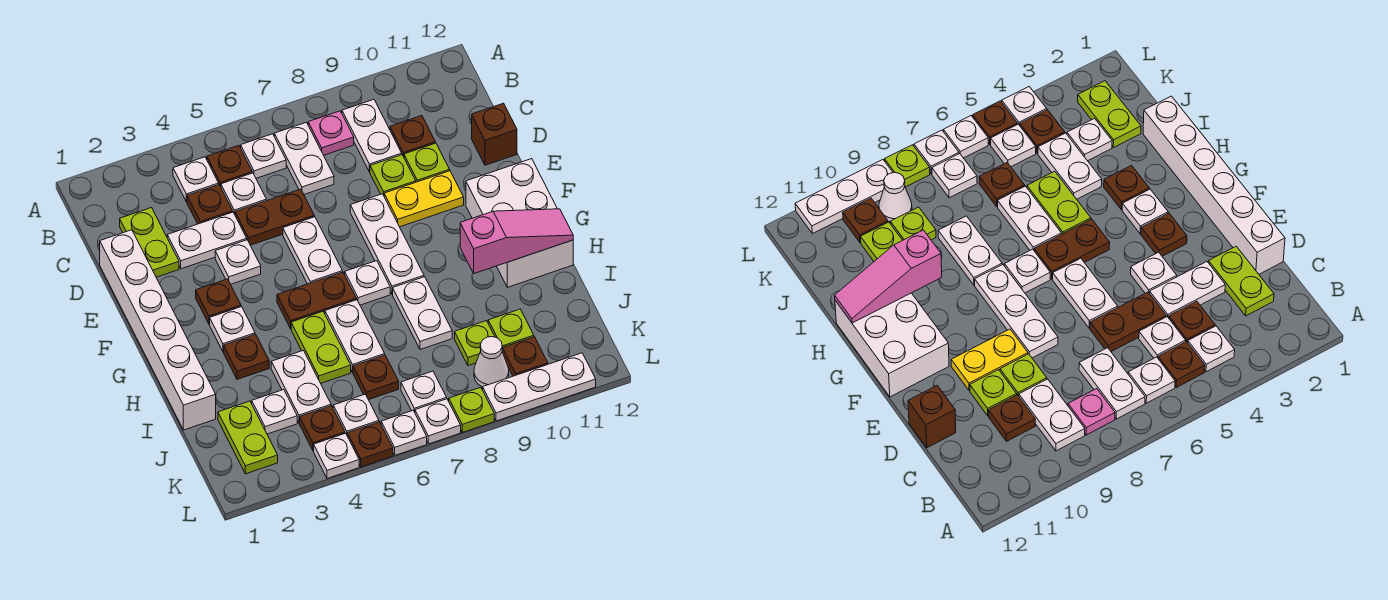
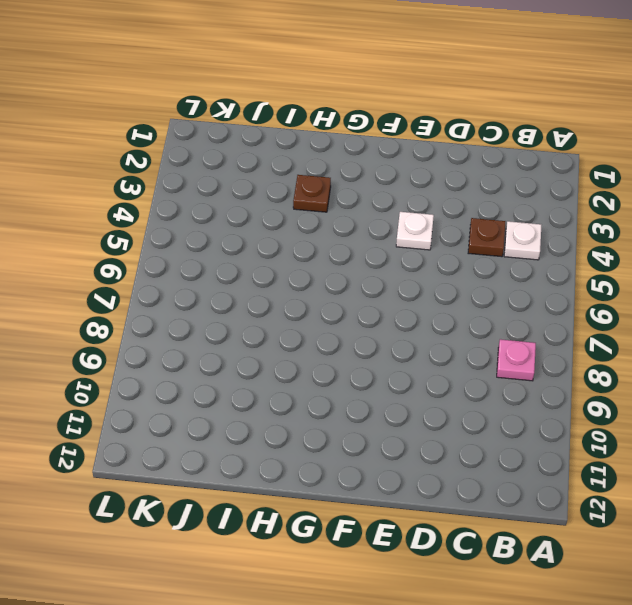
none -> brown plate B5 level 1
none -> white plate B6 level 1
none -> white plate B7:C7 level 1
none -> white plate B9:C9 level 1

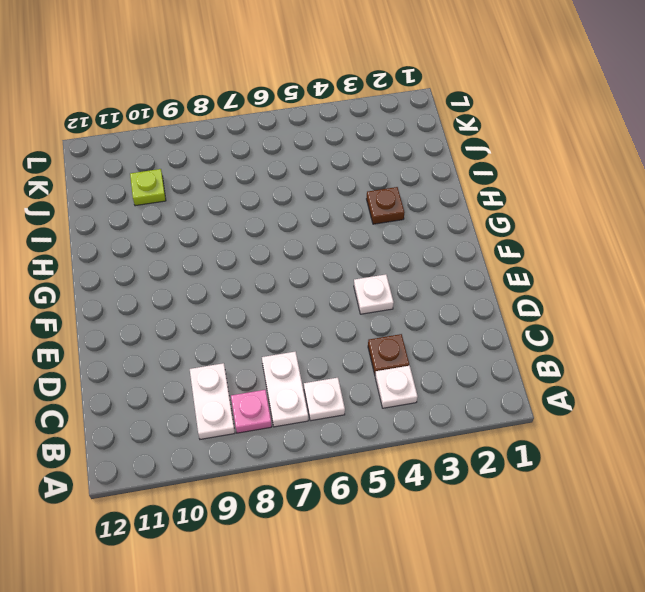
none -> brown plate B5 level 1
none -> lime plate C2:D2 level 1
none -> white plate C5 level 1
none -> brown plate C10 level 1

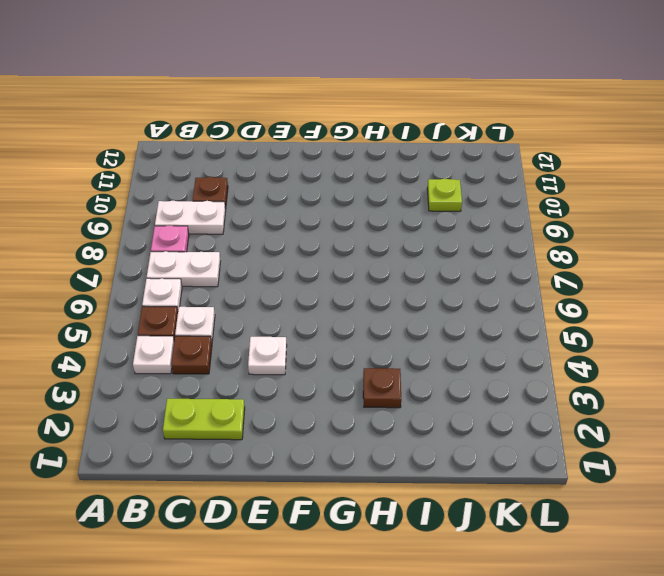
none -> white brick D1:I1 level 1
none -> white plate D3:D4 level 1
none -> brown plate D5:D6 level 1
none -> lime plate D9 level 1

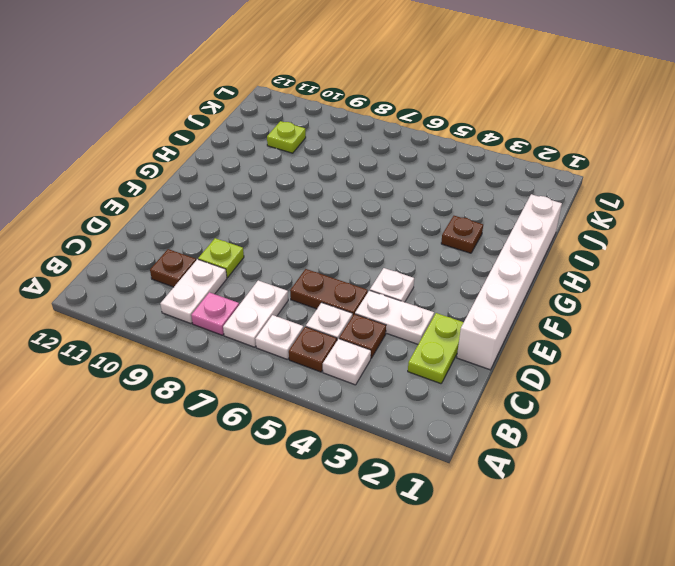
none -> lime plate D10 level 1
none -> brown brick D12 level 1
none -> white plate E6:F6 level 1
none -> white plate E8:G8 level 1

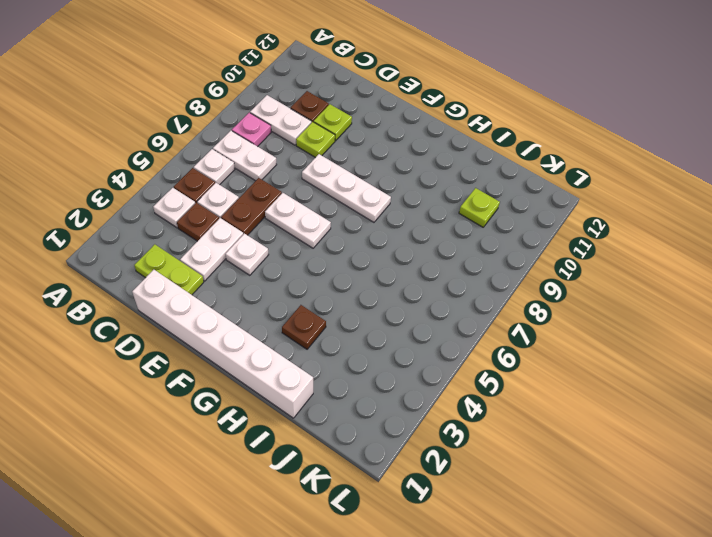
none -> brown brick D12 level 1
none -> yellow plate E9:E10 level 1
none -> brown plate F3 level 1
none -> white brick F11:H12 level 1

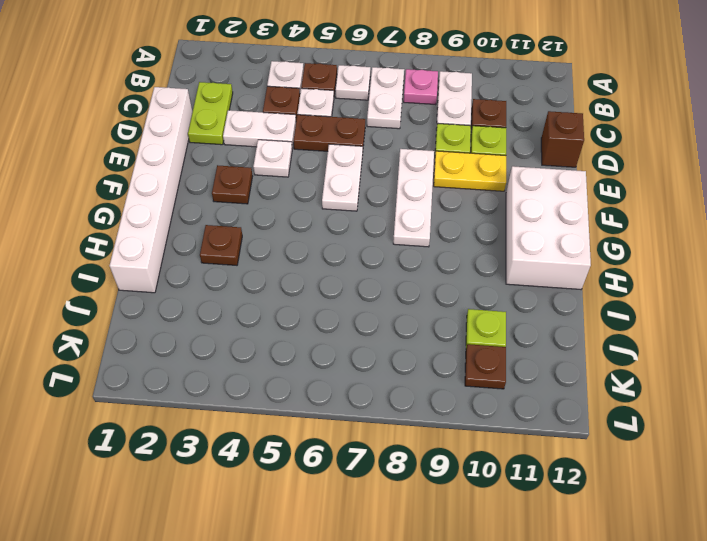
none -> white plate G3 level 1
none -> brown plate G5:G6 level 1
none -> white plate G7 level 1
none -> lime plate H5:I5 level 1

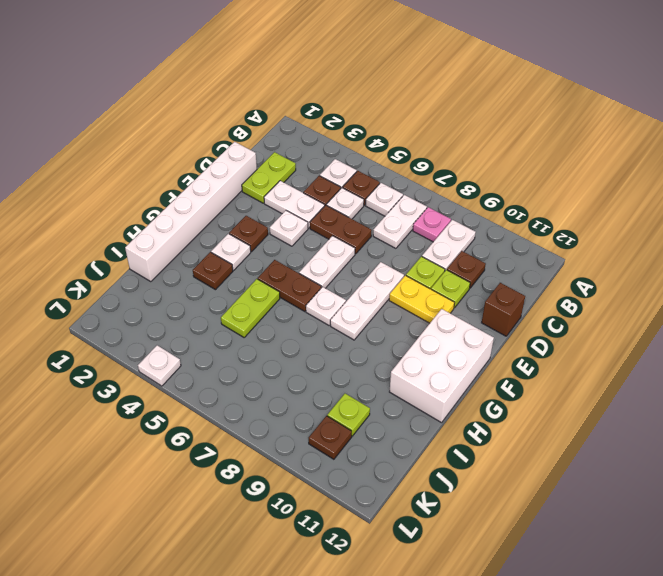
none -> white plate H6:I6 level 1
none -> white plate H8:I8 level 1
none -> white plate I4:J4 level 1
none -> lime plate J2:K2 level 1

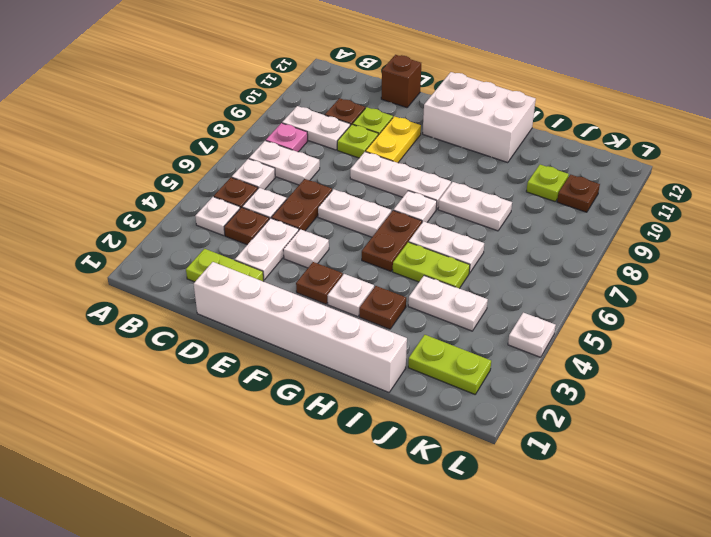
none -> white plate J3 level 1
none -> brown plate J6 level 1
none -> lime plate J9 level 1
none -> brown plate K4 level 1

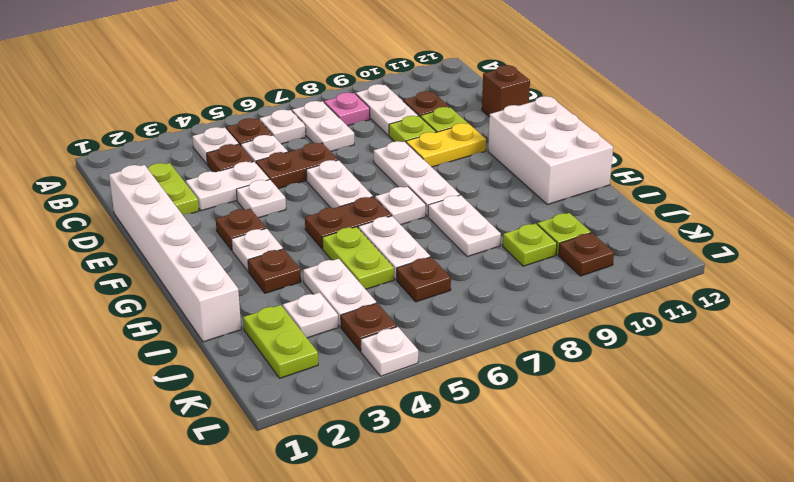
none -> white plate K5 level 1
none -> white plate K7 level 1
none -> white cone K9 level 1
none -> brown plate L5 level 1

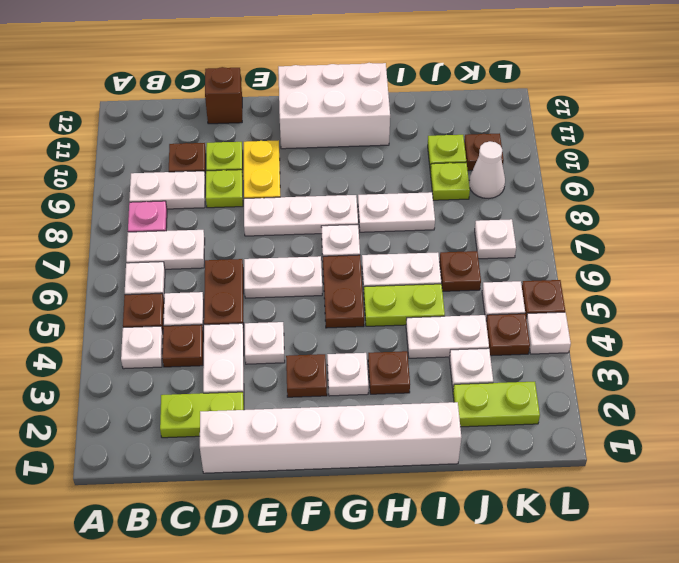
none -> white plate L6 level 1
none -> white plate L7 level 1
none -> lime plate L8 level 1
none -> white plate L9:L11 level 1

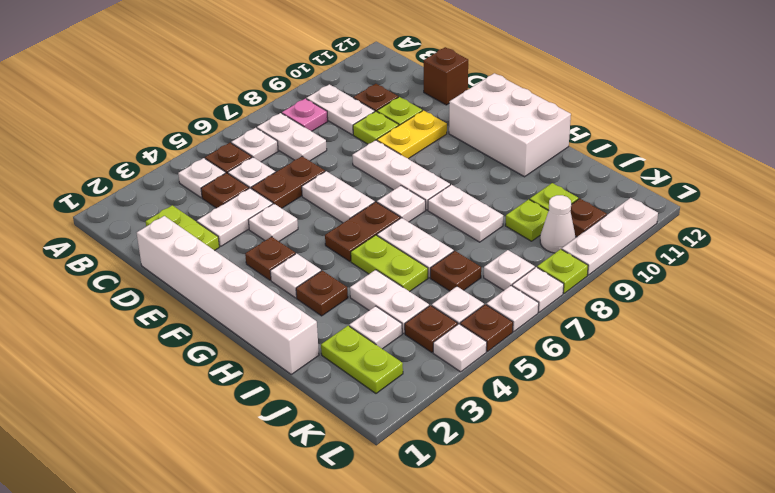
none -> pink slope H10:H12 level 2 top 10

